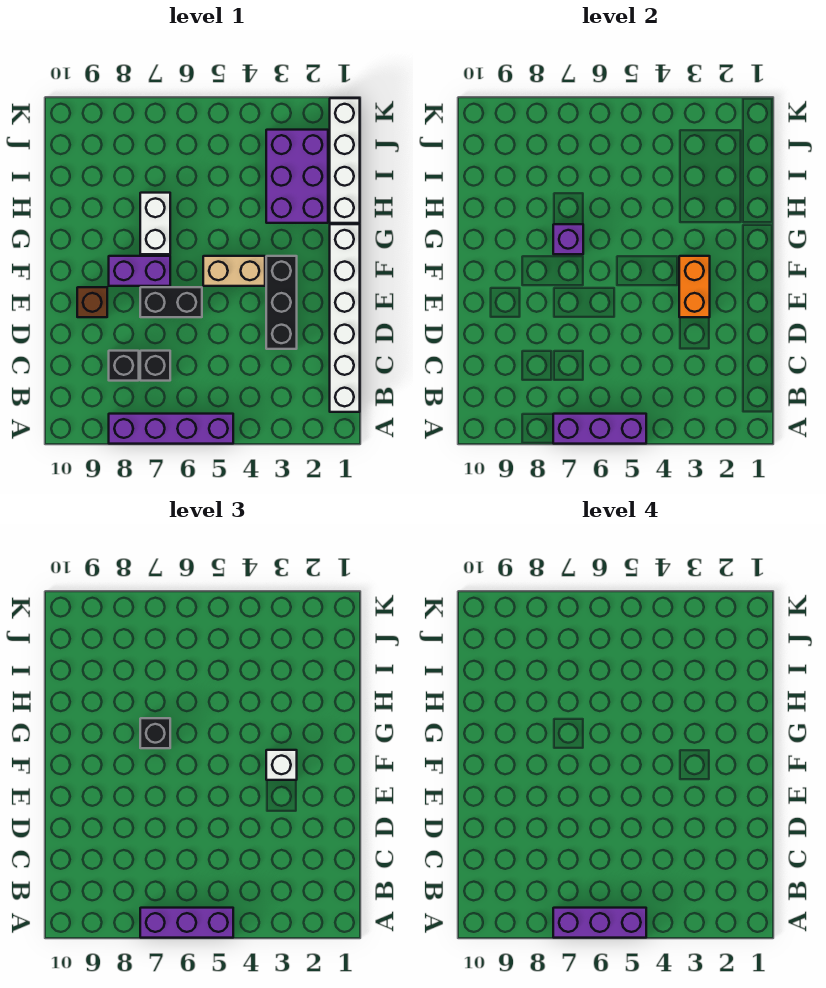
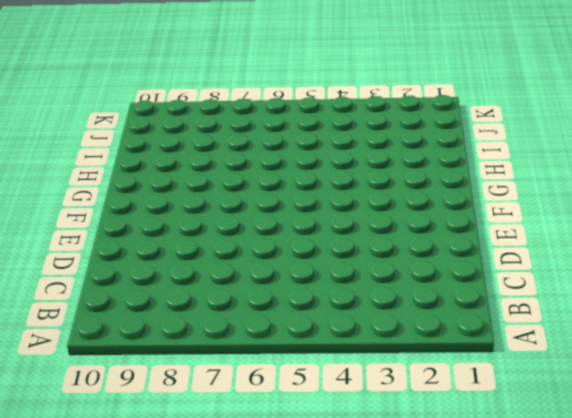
none -> purple brick A5:A8 level 1
none -> white brick B1:G1 level 1
none -> black brick C7 level 1

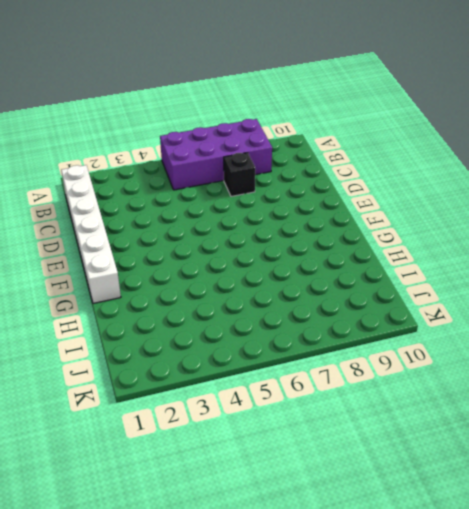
purple brick A5:B8 level 1 -> purple brick A5:A8 level 1
none -> black brick C8 level 1
none -> black brick D3:F3 level 1
none -> black brick E6:E7 level 1

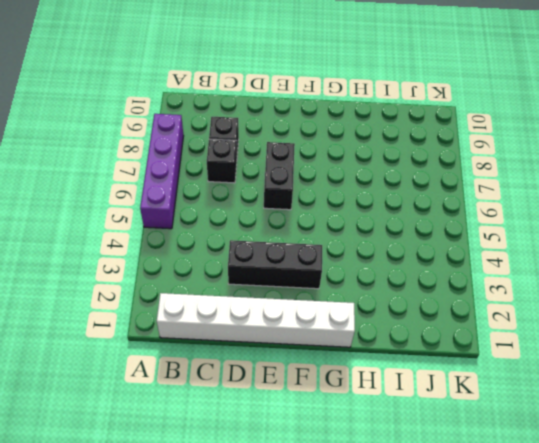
none -> brown brick E9 level 1
none -> tan brick F4:F5 level 1
none -> purple brick F7:F8 level 1

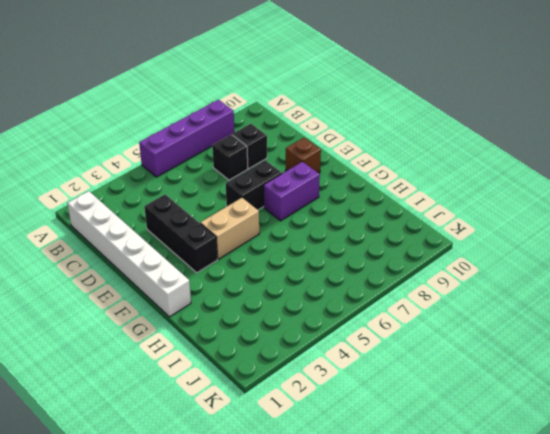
none -> white brick G7:H7 level 1
none -> white brick H1:K1 level 1
none -> purple brick H2:J3 level 1

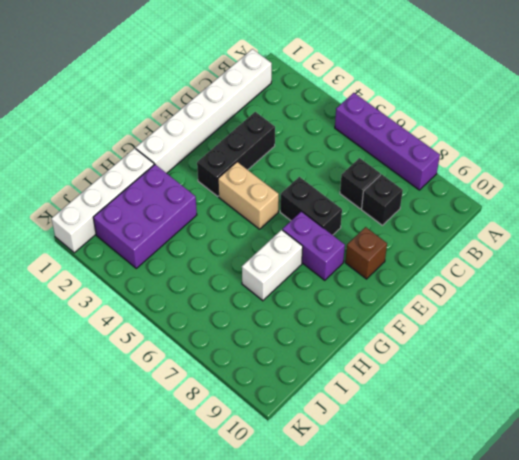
none -> purple brick A5:A7 level 2
none -> orange brick E3:F3 level 2
none -> purple brick G7 level 2

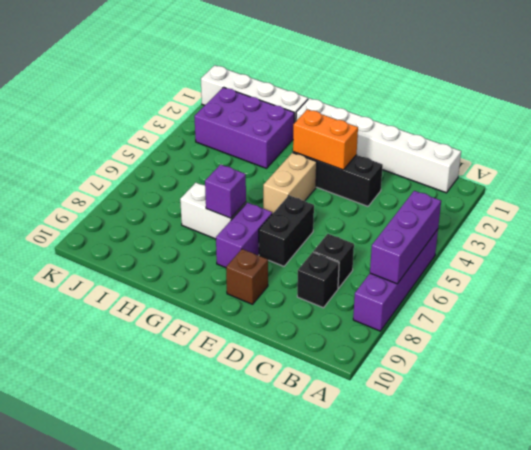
none -> purple brick A5:A7 level 3
none -> white brick F3 level 3
none -> black brick G7 level 3

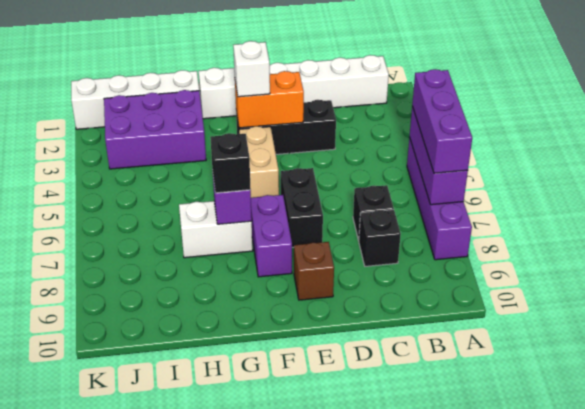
none -> purple brick A5:A7 level 4

